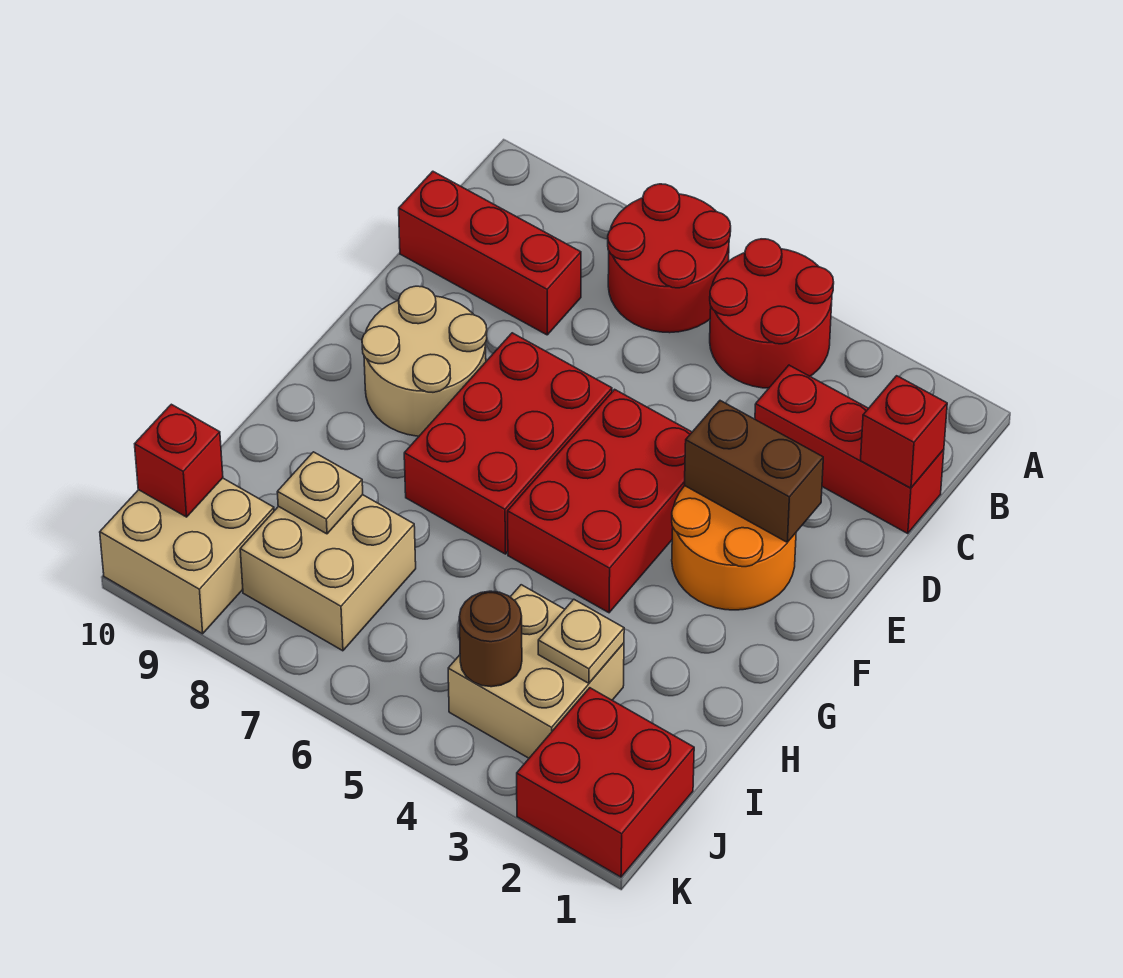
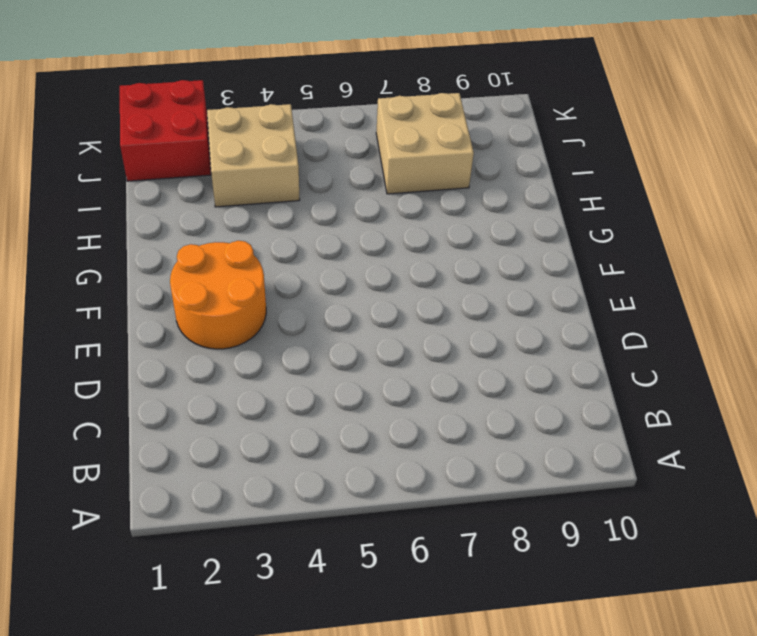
none -> red round brick A4:B5 level 1
none -> red round brick A6:B7 level 1
none -> red brick C1:C3 level 1

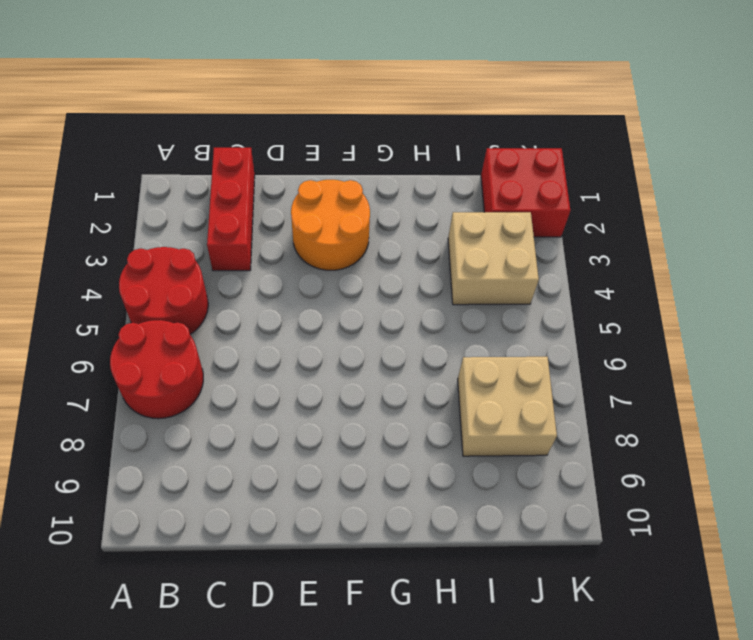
none -> red brick C8:C10 level 1
none -> red brick E4:G5 level 1
none -> red brick E6:G7 level 1

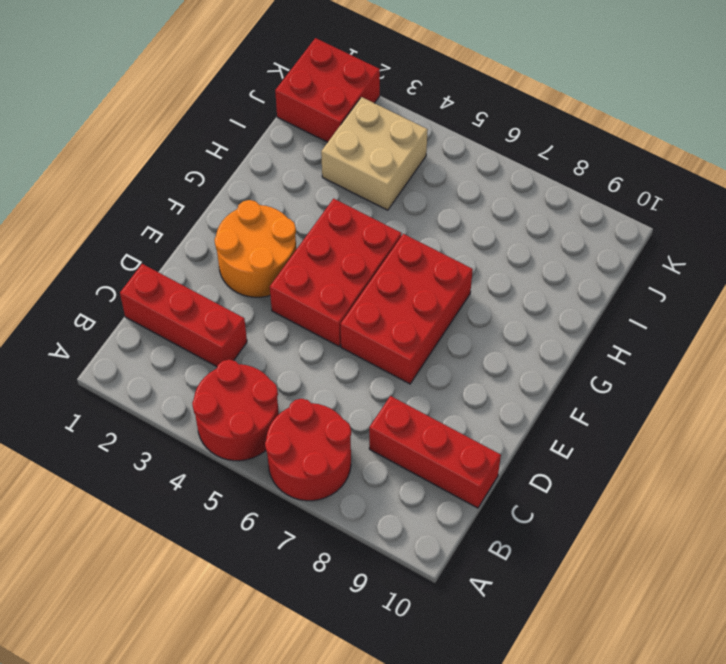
none -> tan round brick E8:F9 level 1
none -> tan brick I7:J8 level 1
none -> tan brick J9:K10 level 1

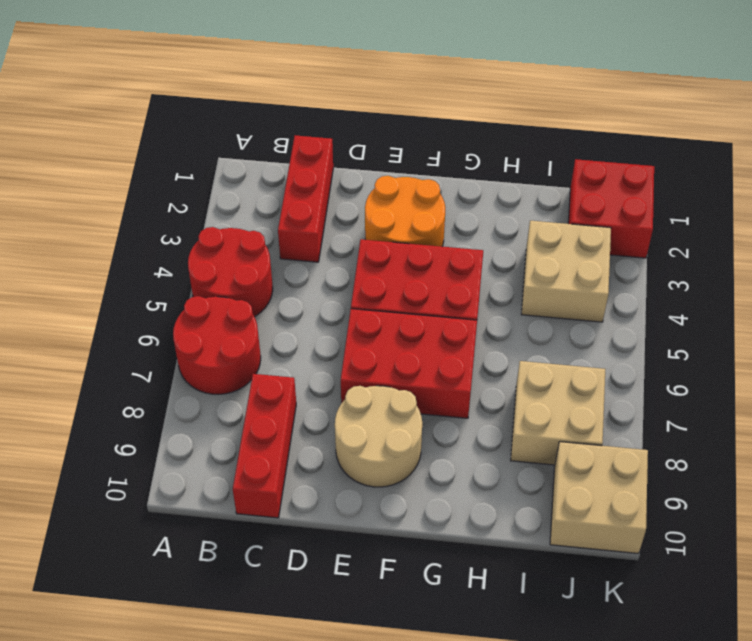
none -> red brick C1 level 2
none -> brown brick E2:E3 level 2
none -> tan plate I3 level 2

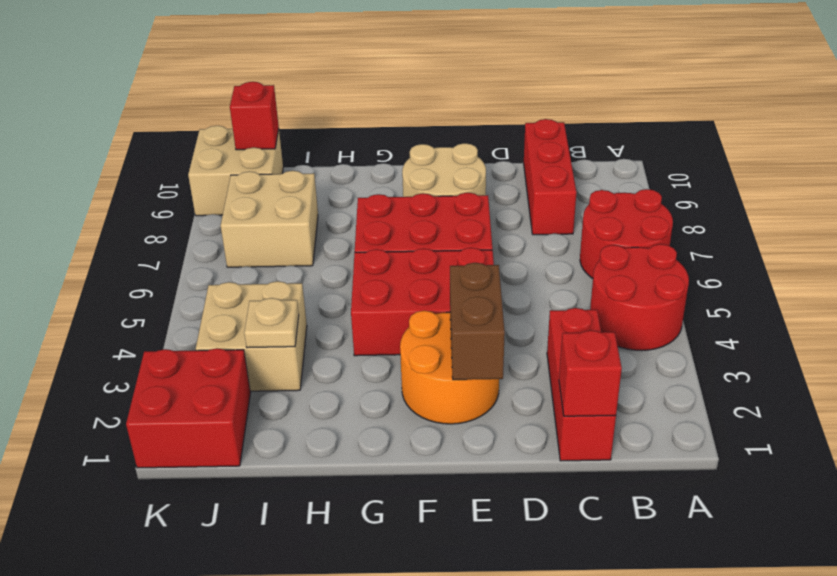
none -> tan plate I8 level 2
none -> brown round brick J4 level 2

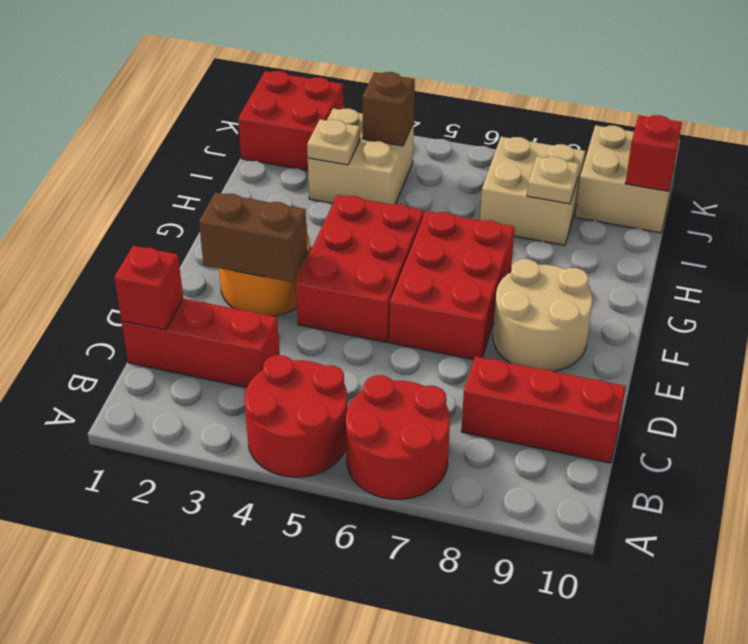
brown brick J4 level 2 -> brown round brick J4 level 2

